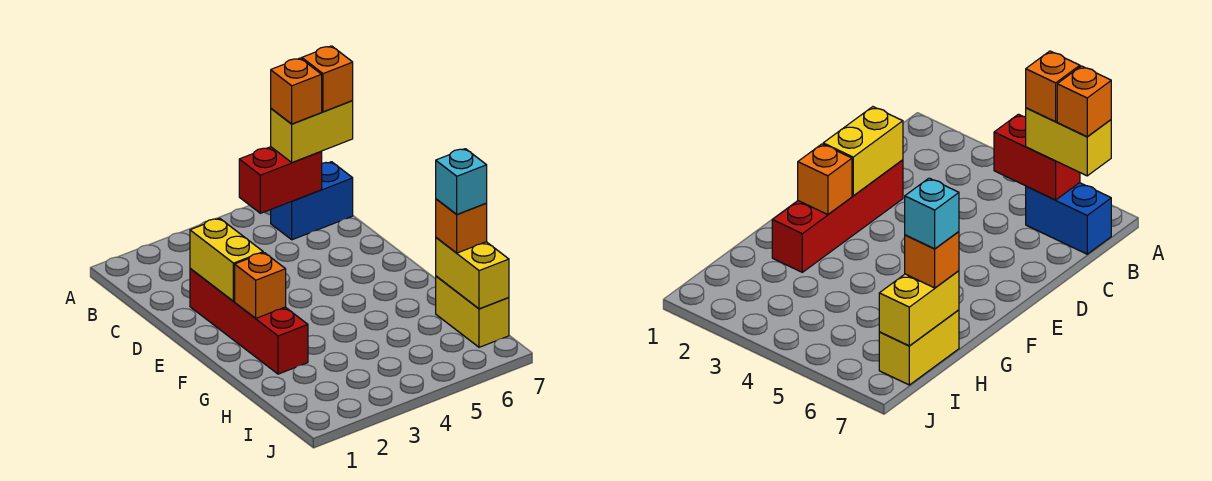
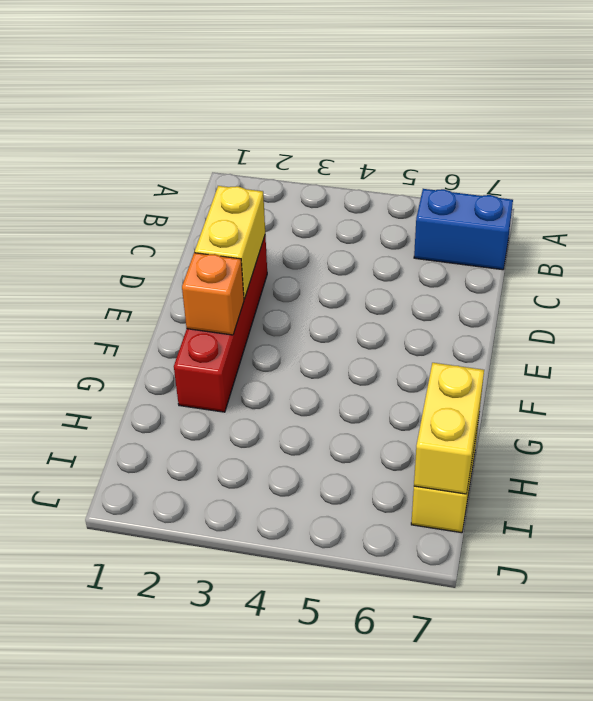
none -> red brick B5:B6 level 2
none -> yellow brick B6:B7 level 3
none -> orange brick H7 level 3

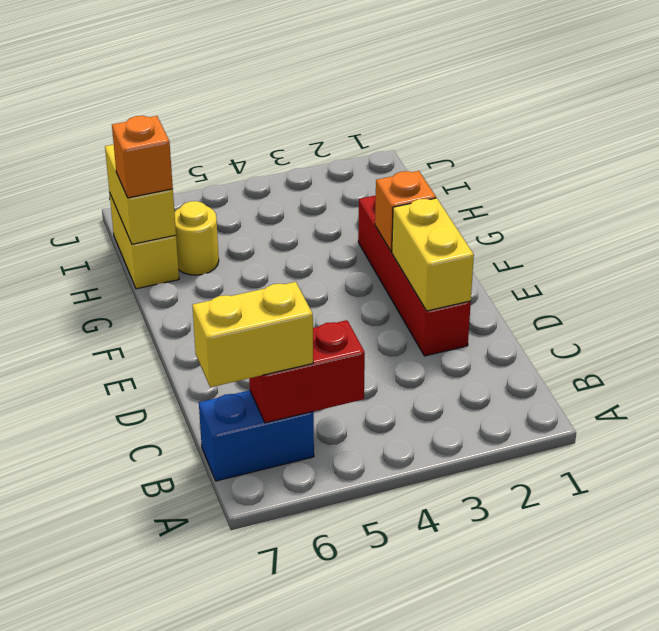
yellow round brick H6 level 1 -> none
none -> orange brick B6 level 4
none -> orange brick B7 level 4
none -> cyan brick H7 level 4

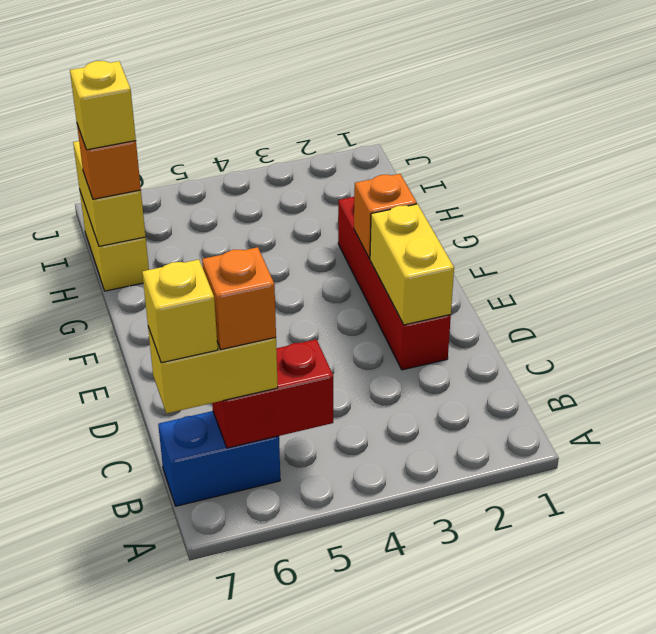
yellow brick B7 level 4 -> orange brick B7 level 4
yellow brick H7 level 4 -> cyan brick H7 level 4

